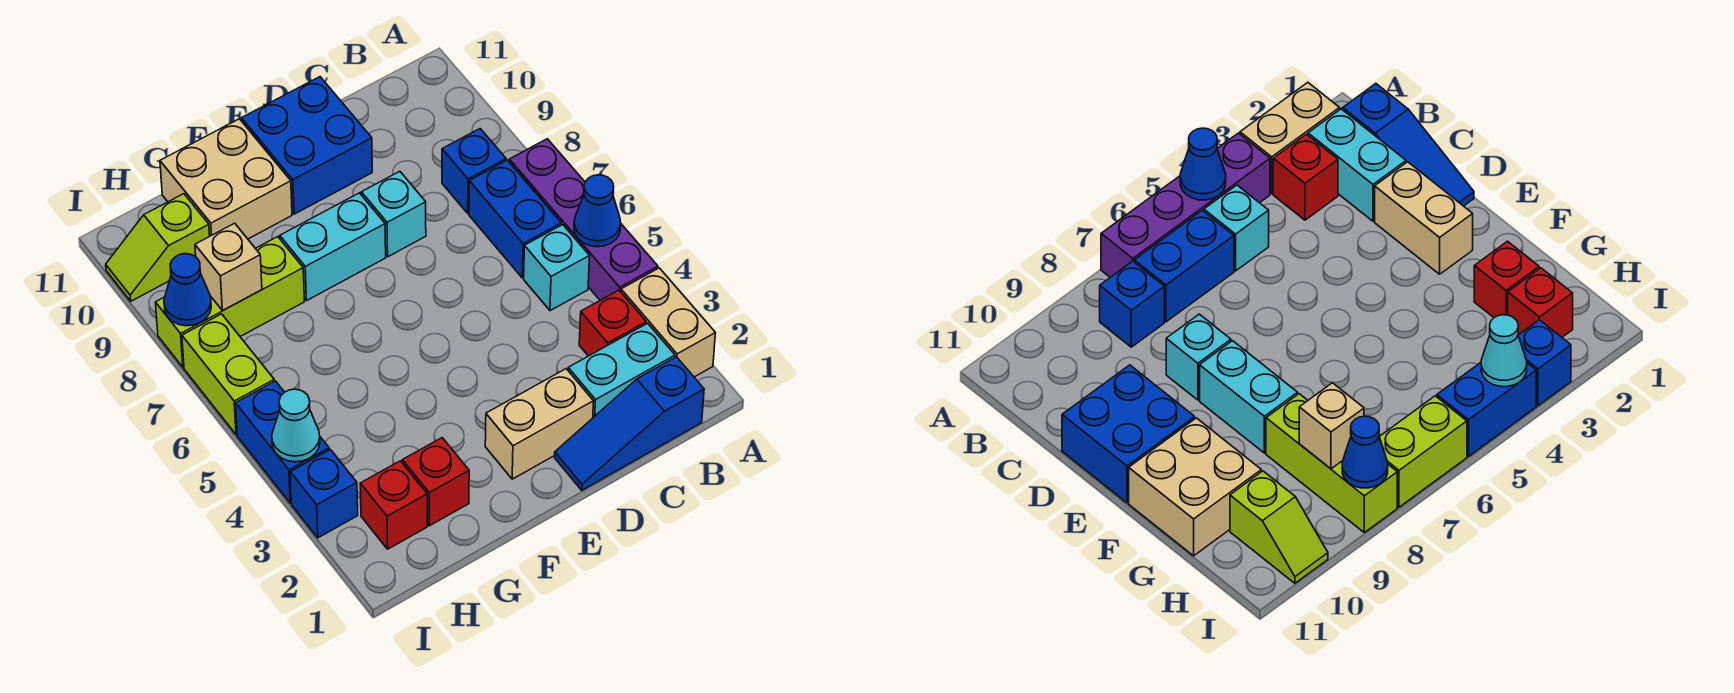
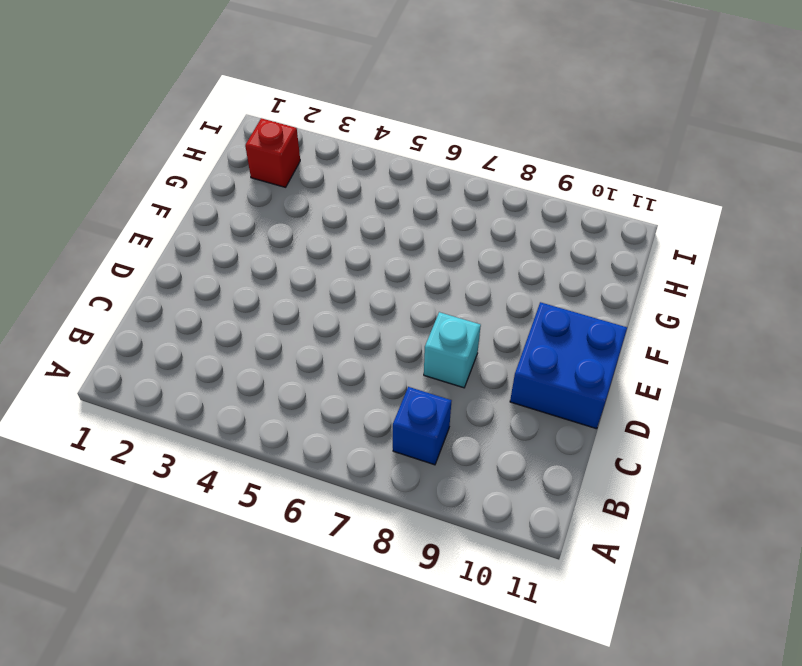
none -> tan brick A2:A3 level 1
none -> purple brick A4:A7 level 1
none -> blue slope B1:D1 level 1 top B

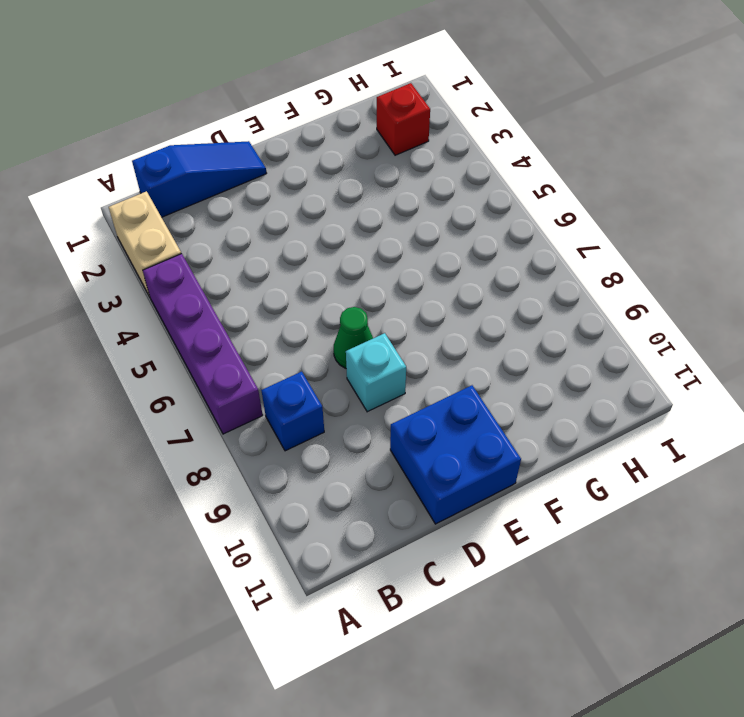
green cone D7 level 1 -> none
none -> cyan brick B2:C2 level 1
none -> red brick B3 level 1
none -> cyan brick B5 level 1

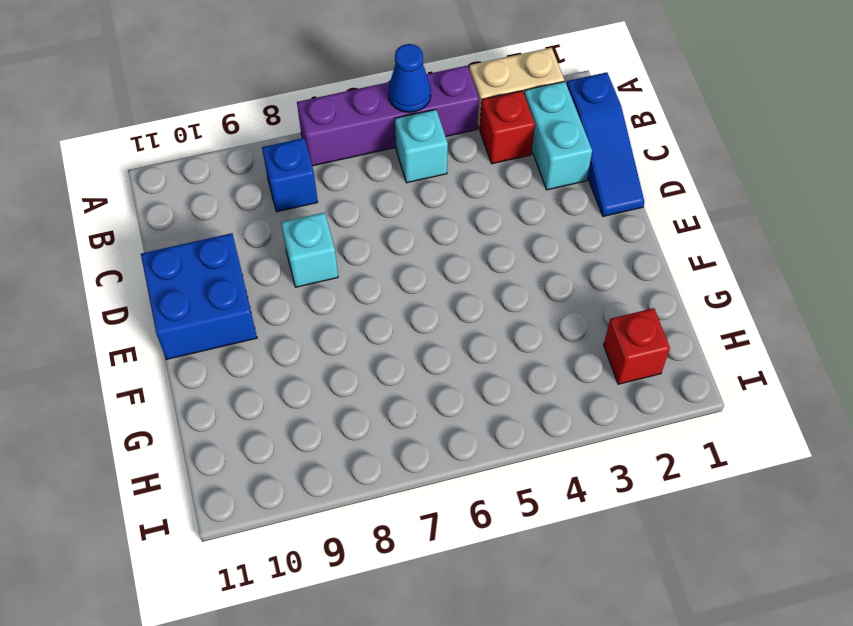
none -> blue brick B6:B7 level 1
none -> tan brick D2:E2 level 1
none -> cyan brick E8:F8 level 1

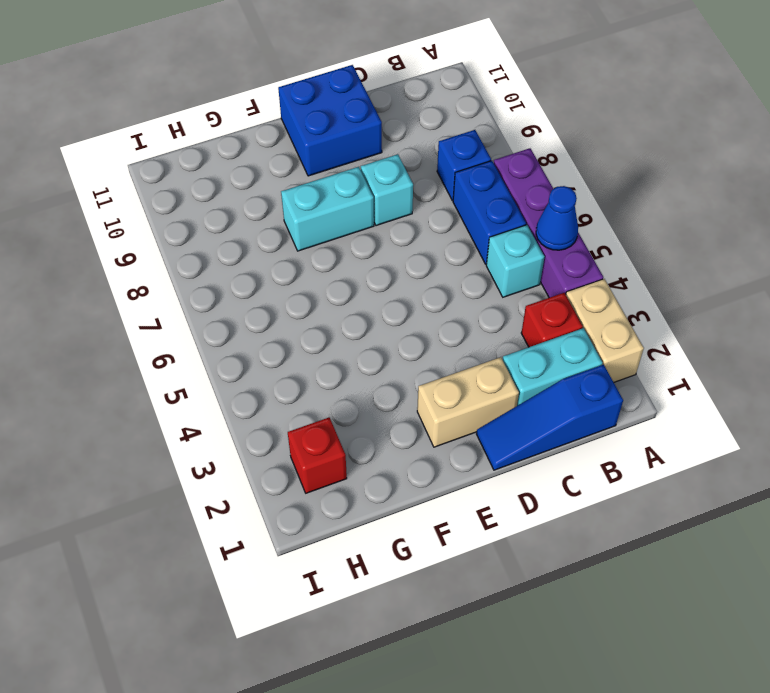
none -> tan brick F10:G11 level 1
none -> red brick G2 level 1
none -> lime brick G8:I8 level 1

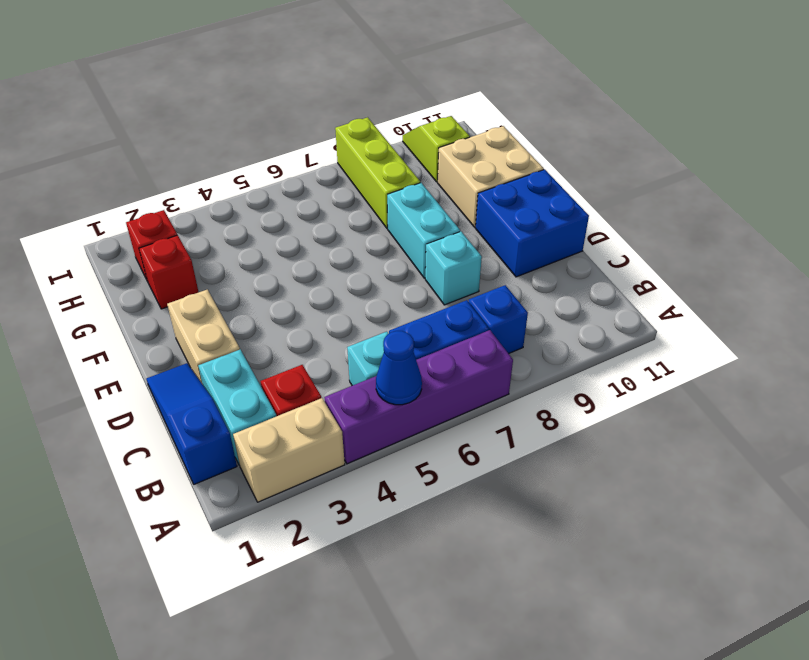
none -> blue brick I3 level 1
none -> blue brick I4:I5 level 1
none -> lime brick I6:I7 level 1

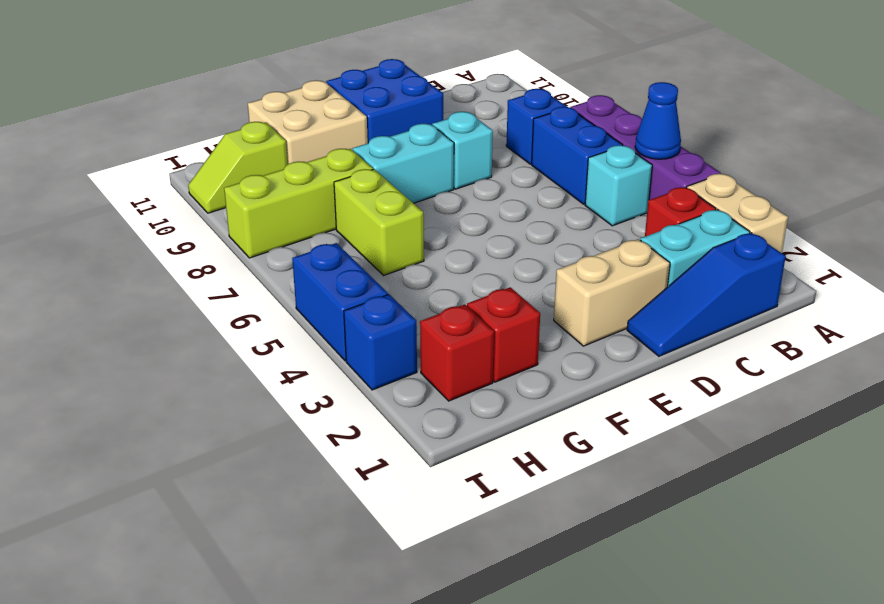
lime brick G6:G7 level 1 -> lime brick I6:I7 level 1
none -> tan brick H8 level 2
none -> cyan cone I4 level 2
none -> blue cone I8 level 2

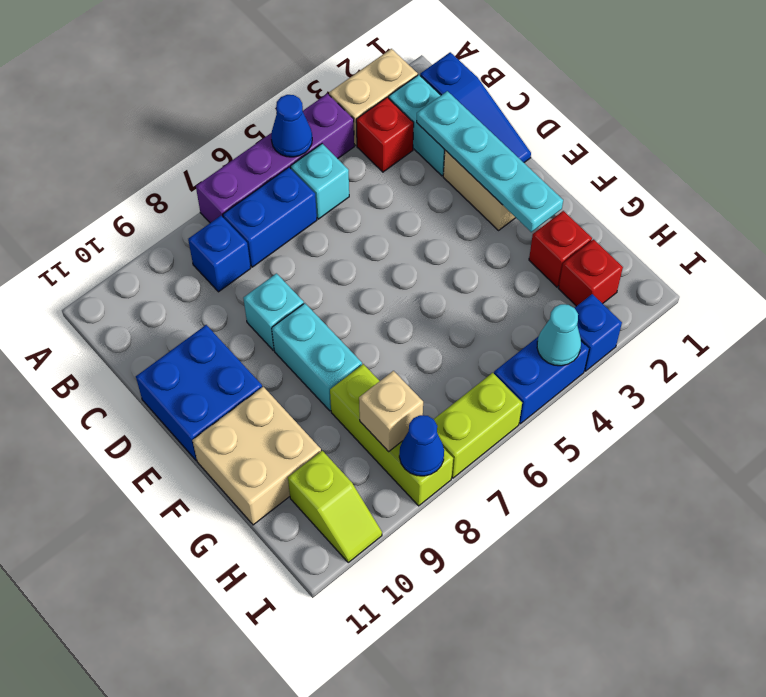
cyan plate C2:F2 level 2 -> none

